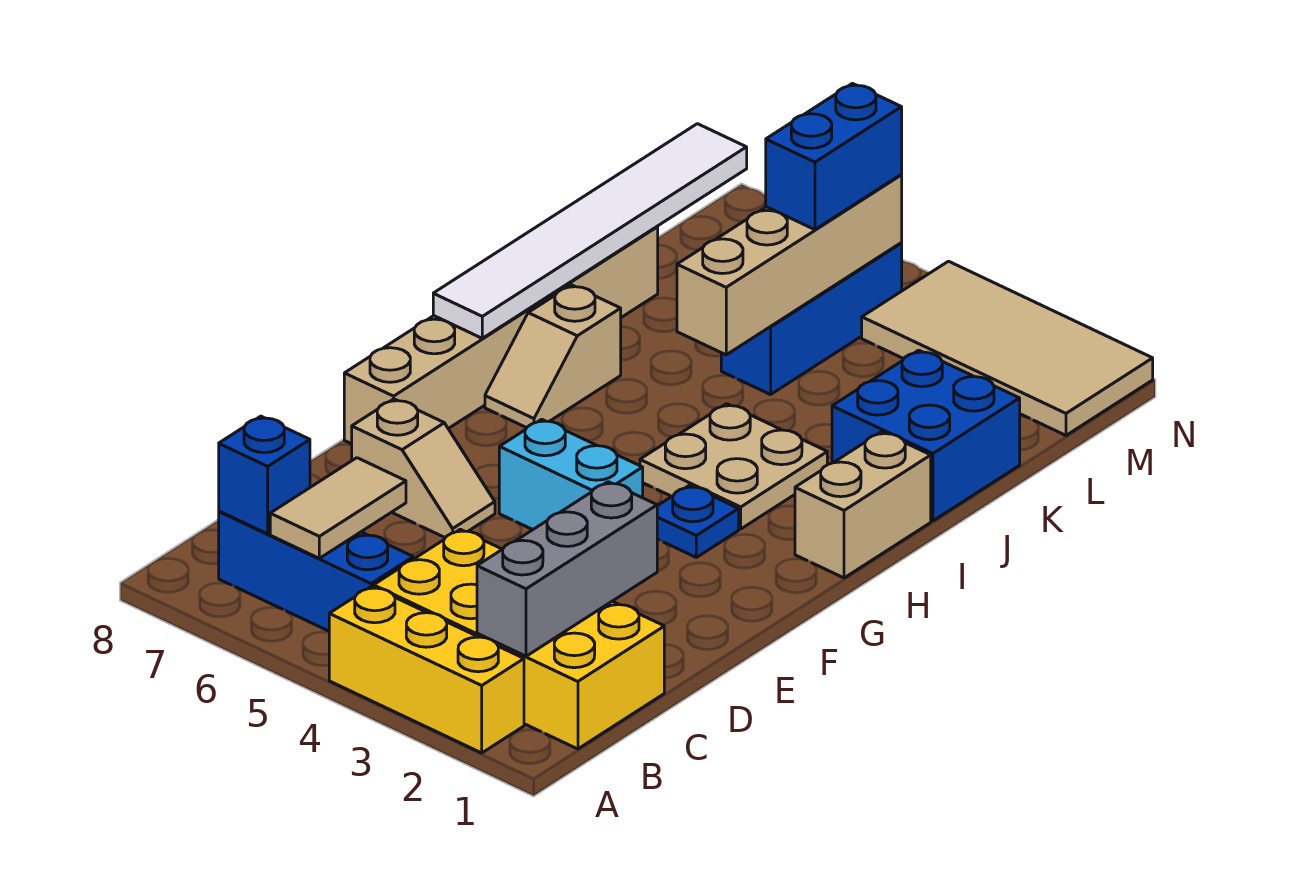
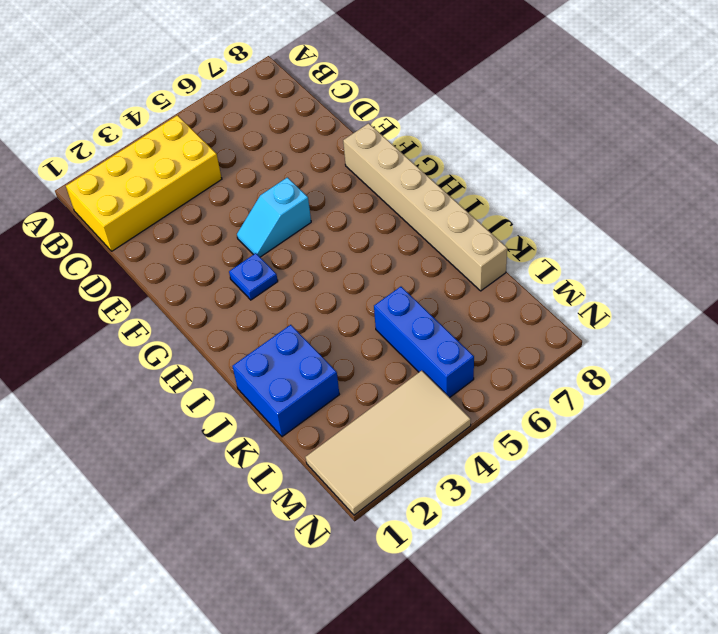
cyan slope F4:F5 level 1 top 5 -> cyan brick F4:F5 level 1
none -> yellow brick A2:A4 level 1
none -> blue brick B5:B7 level 1
none -> tan slope E6:E7 level 1 top 7

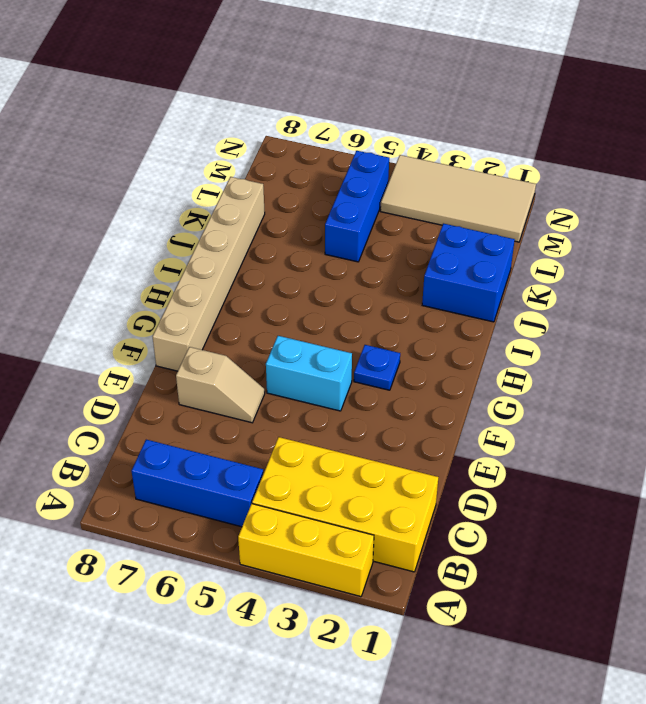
none -> tan brick H1:I1 level 1
none -> tan plate H3:I4 level 1
none -> tan slope H7:I7 level 1 top I

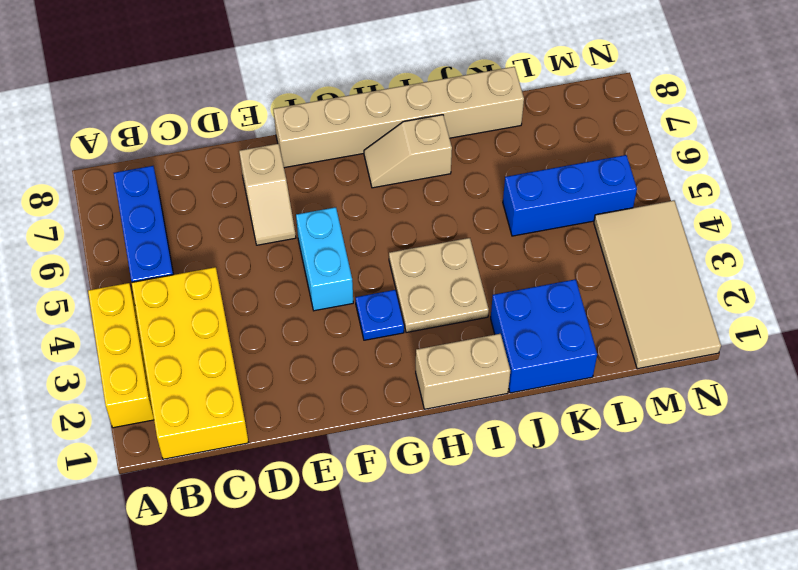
none -> grey brick B2:D2 level 2
none -> tan tile B6:C6 level 2
none -> blue brick B7 level 2

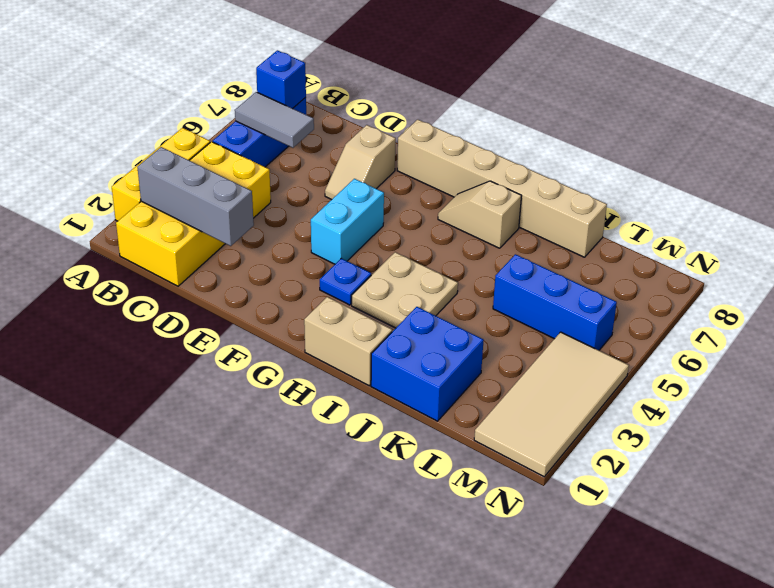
grey tile B6:C6 level 2 -> tan tile B6:C6 level 2
none -> white tile H8:M8 level 2
none -> tan brick J5:M5 level 2
none -> blue brick L5:M5 level 3

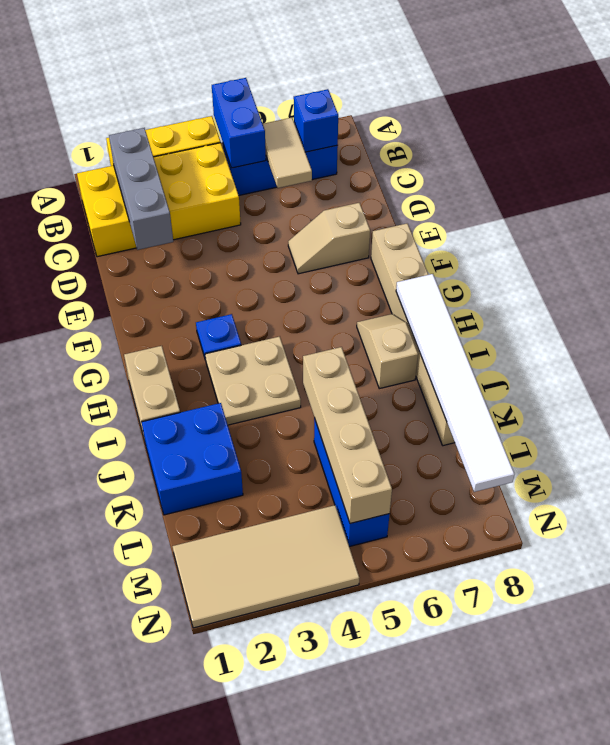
blue brick A5:B5 level 2 -> blue brick L5:M5 level 3
none -> cyan brick F4:F5 level 1

